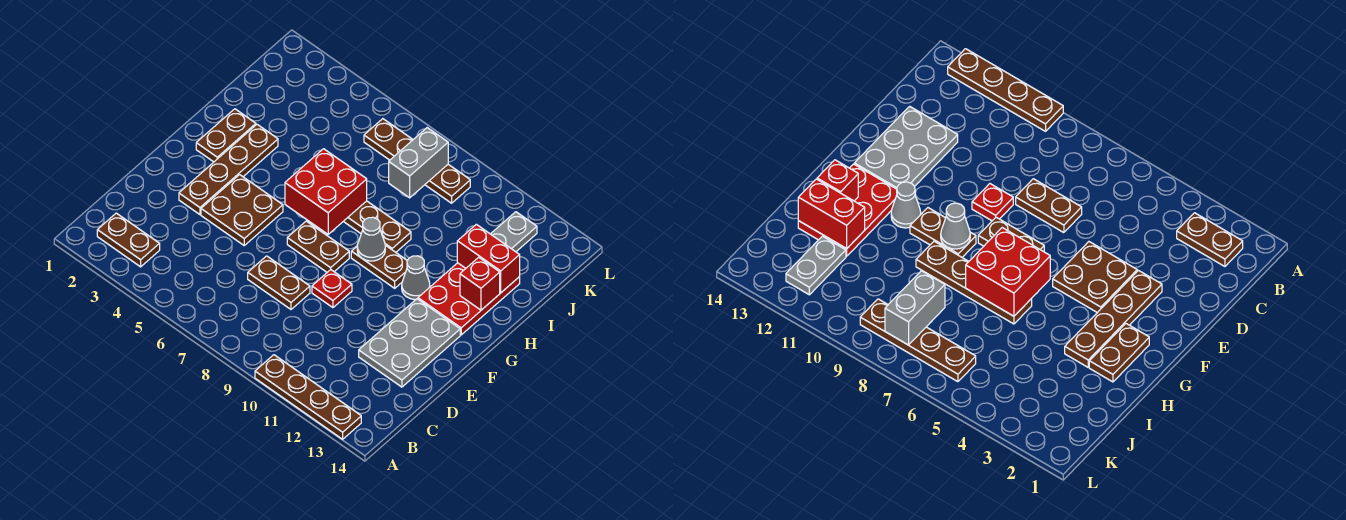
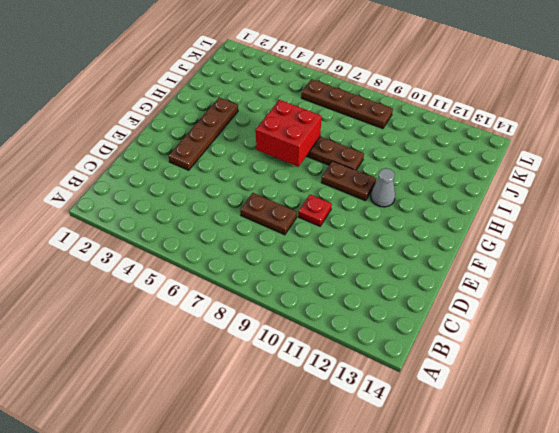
none -> brown plate A10:A13 level 1
none -> brown plate B2:B3 level 1
none -> grey plate D12:F13 level 1

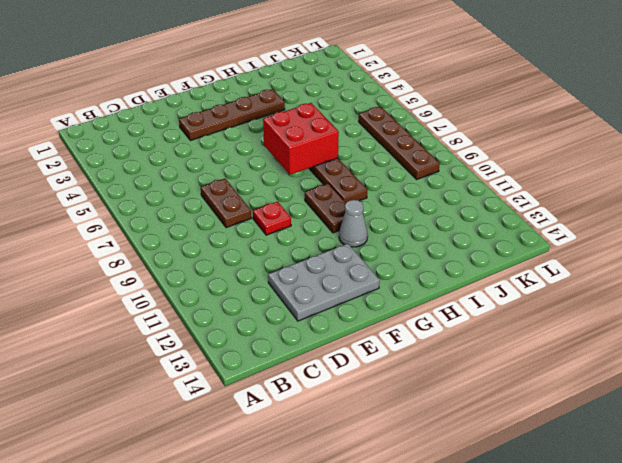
none -> brown plate A10:A13 level 1
none -> brown plate B2:B3 level 1
none -> brown plate E4:F5 level 1

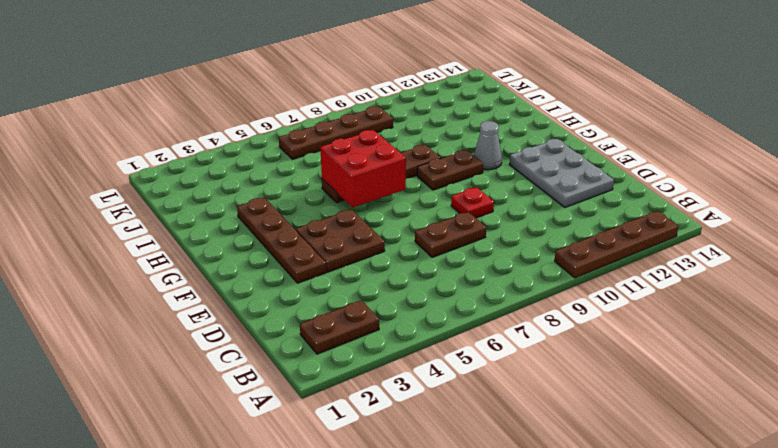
none -> brown plate F7:F8 level 1
none -> brown plate G2:H2 level 1
none -> red plate G12:I13 level 1

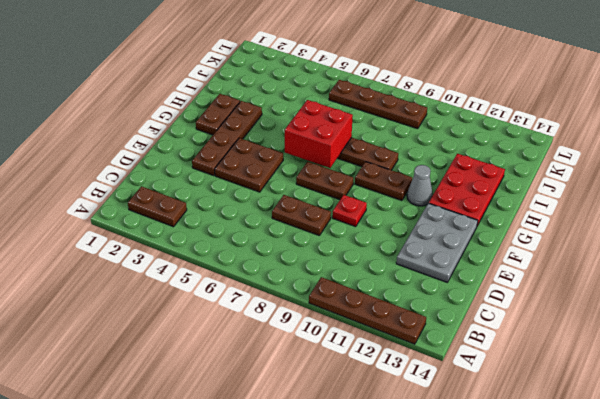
none -> grey plate J12:K12 level 1
none -> grey cone G9 level 2
none -> red brick H13 level 2

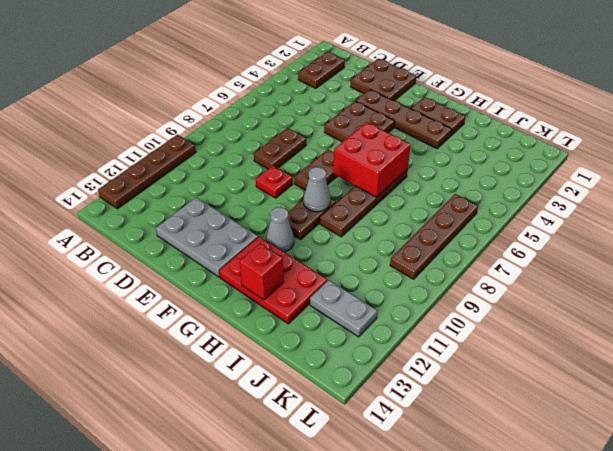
brown plate D1:E2 level 1 -> none
none -> red brick I12:I13 level 2
none -> grey brick J8:K8 level 2

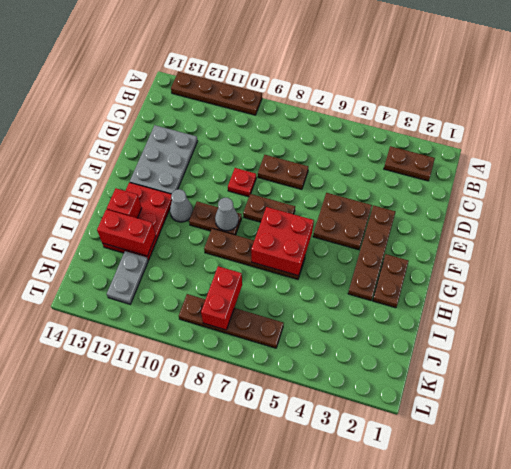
red brick J8:K8 level 2 -> grey brick J8:K8 level 2

